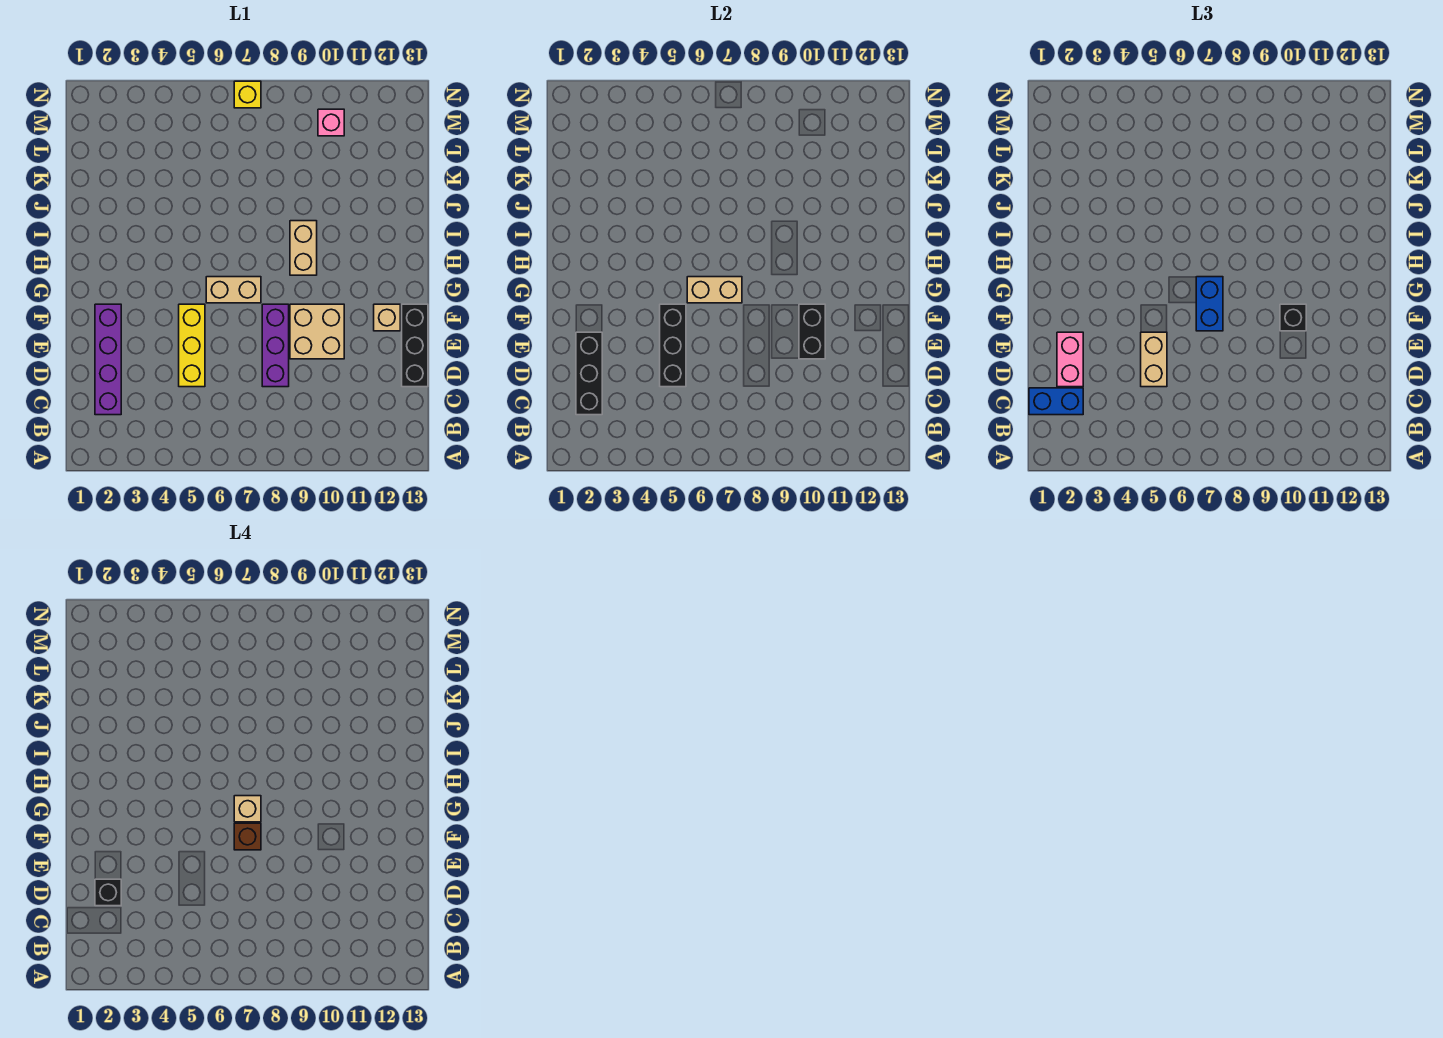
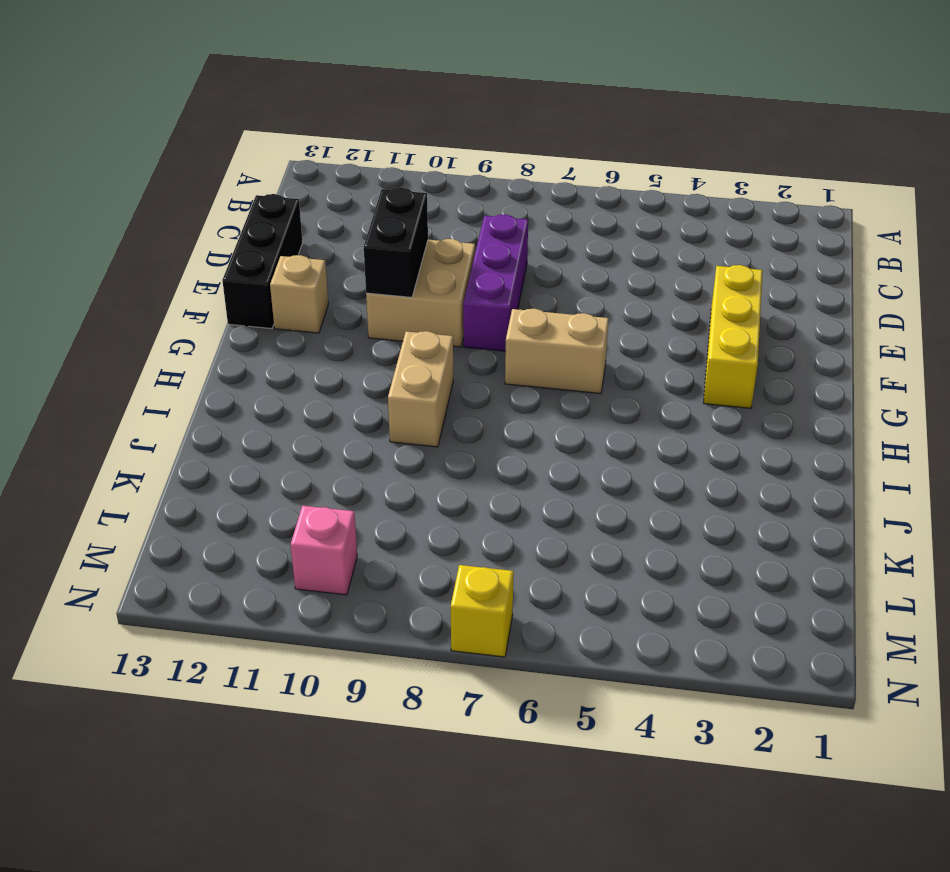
yellow brick E3:G3 level 1 -> yellow brick D5:F5 level 1
none -> purple brick C2:F2 level 1
none -> black brick C2:E2 level 2
none -> black brick D5:F5 level 2

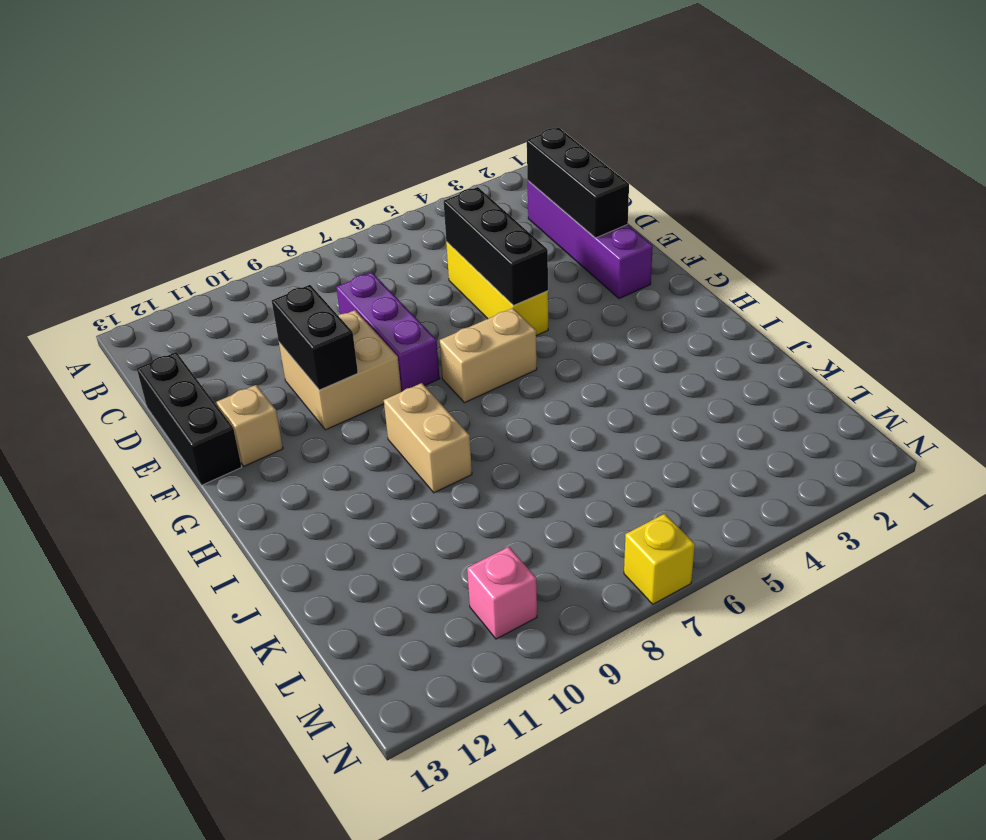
none -> tan brick G6:G7 level 2
none -> blue brick C1:C2 level 3
none -> pink brick D2:E2 level 3

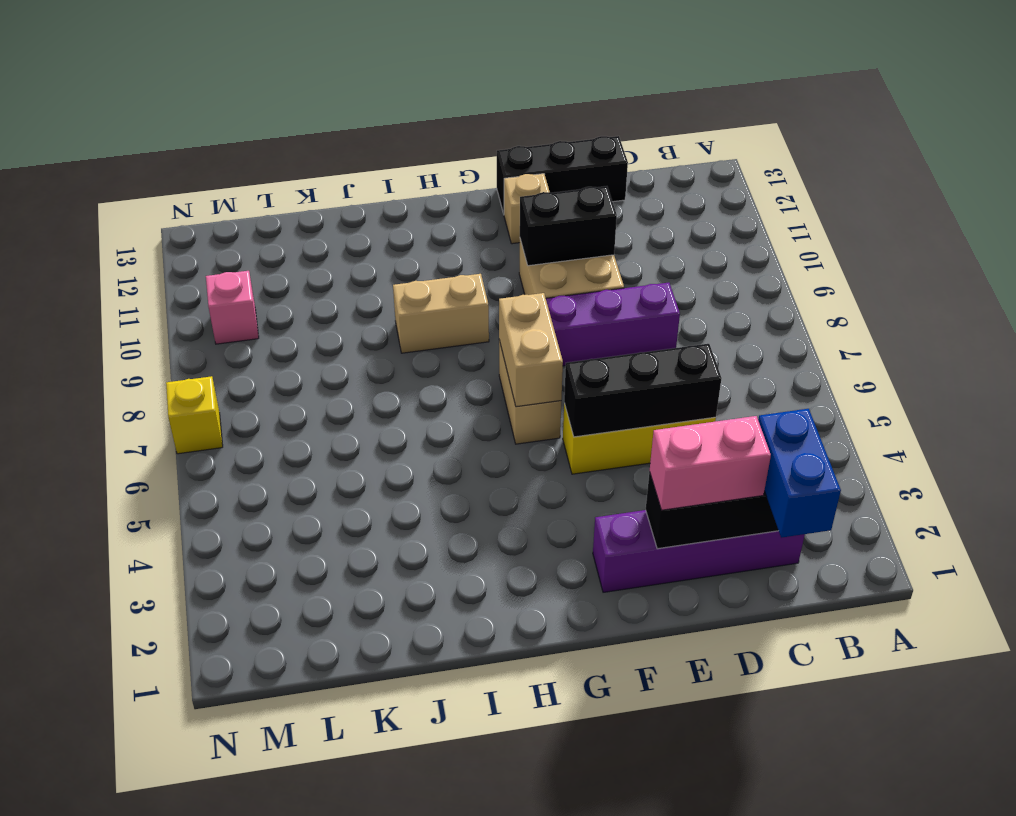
none -> tan brick D5:E5 level 3
none -> blue brick F7:G7 level 3
none -> black brick F10 level 3

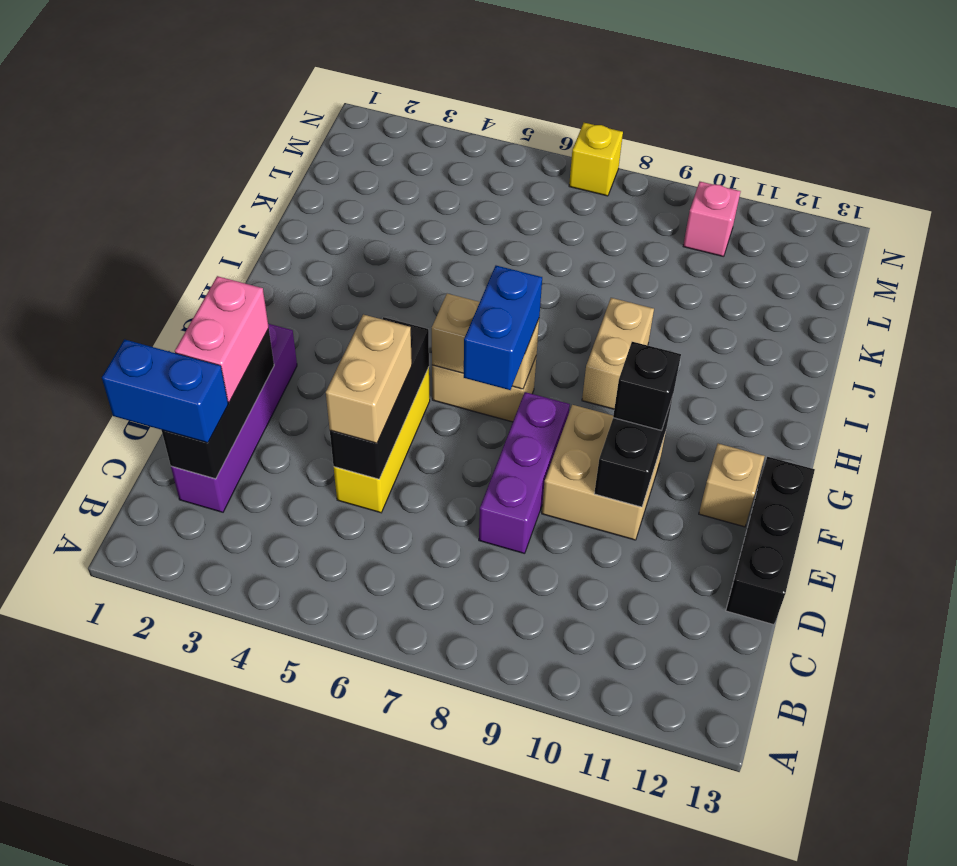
none -> black brick D2 level 4
none -> brown brick F7 level 4
none -> tan brick G7 level 4

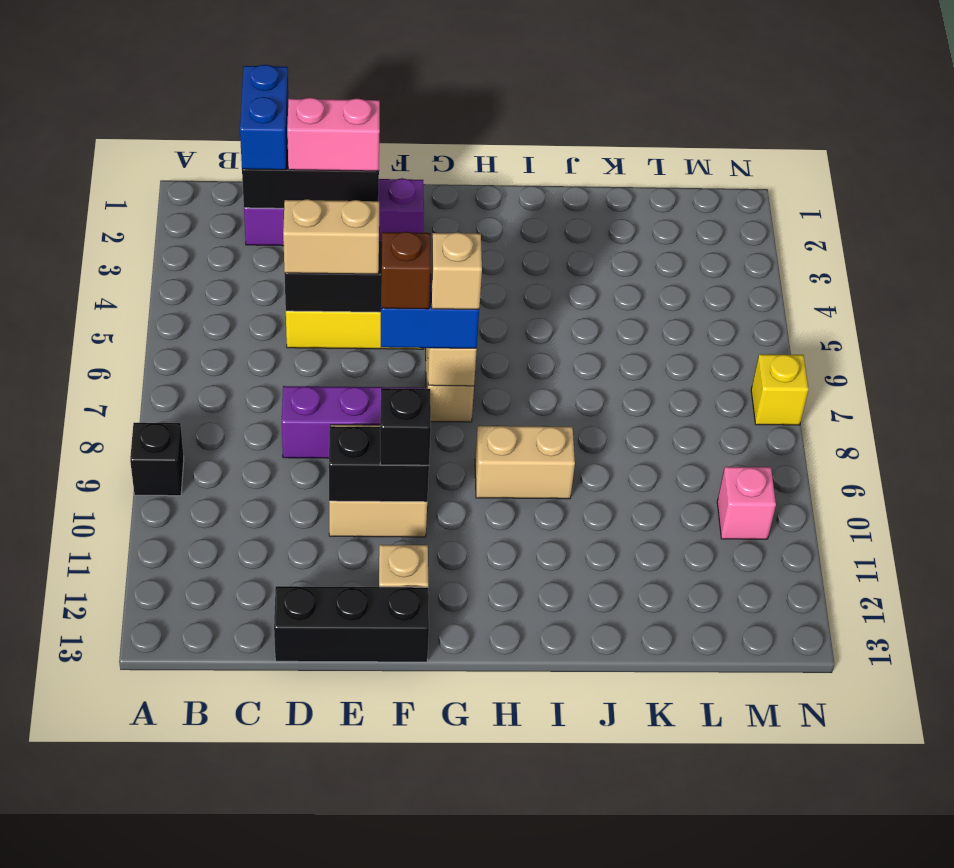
black brick A9 level 1 -> black brick D2 level 4

